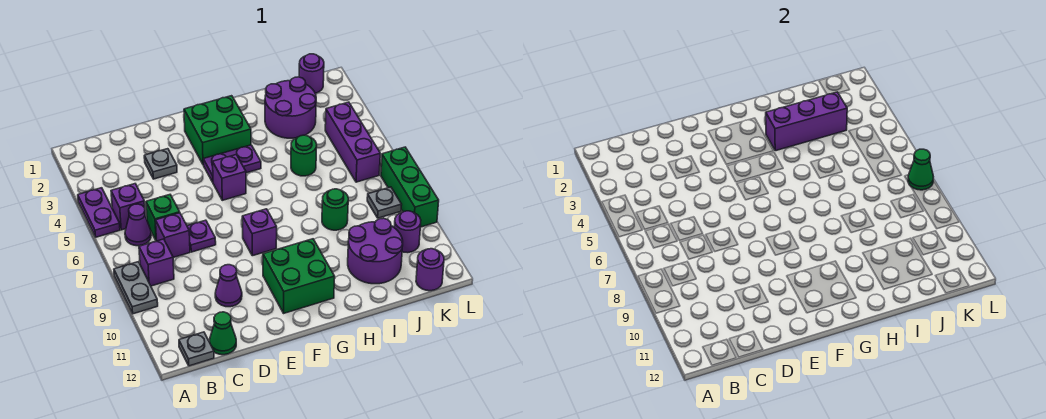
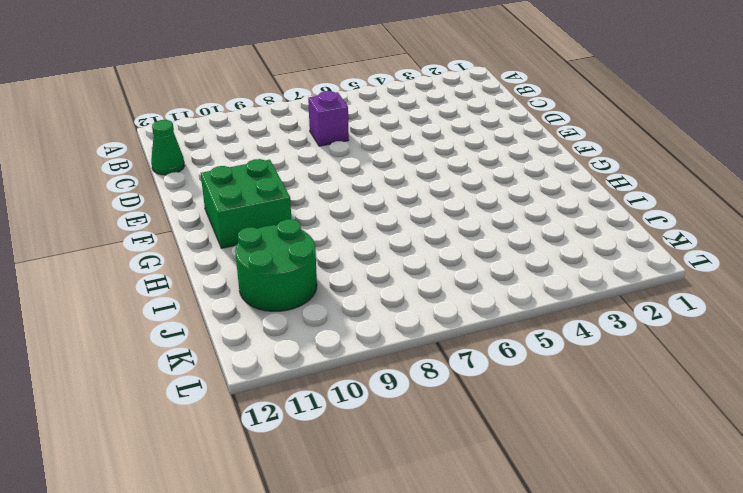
green round brick I10:J11 level 1 -> purple round brick I10:J11 level 1
none -> purple plate A4:A5 level 1
none -> grey plate A8:A9 level 1
none -> purple brick B5 level 1

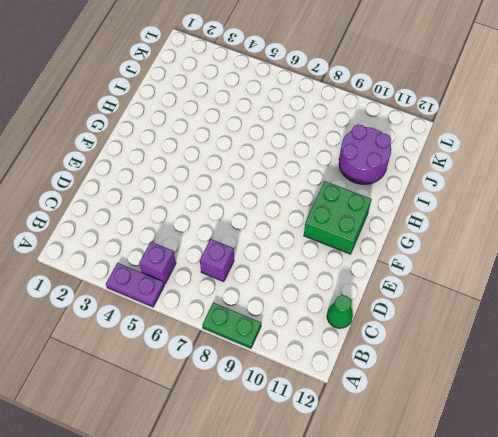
green plate A8:A9 level 1 -> grey plate A8:A9 level 1
none -> purple cone B6 level 1
none -> purple brick B8 level 1
none -> grey plate B12 level 1

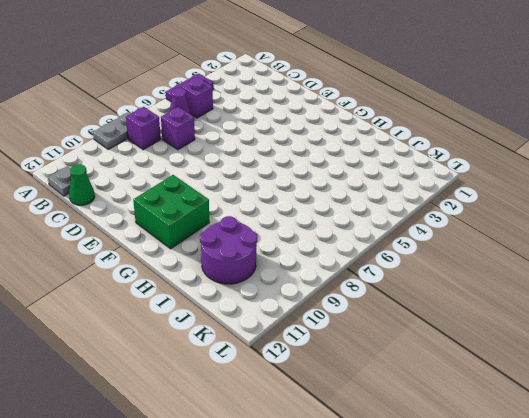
none -> green brick C6 level 1
none -> grey plate D3 level 1
none -> purple plate D7 level 1

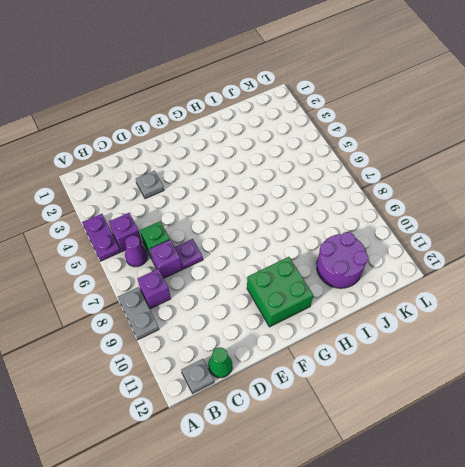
none -> purple cone D10 level 1
none -> green brick F2:G3 level 1
none -> purple plate F4:G4 level 1

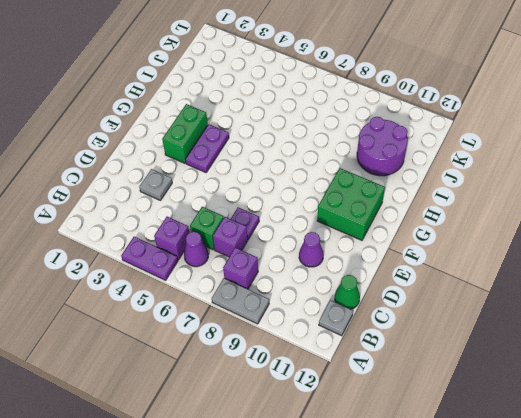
green brick F3:G3 level 1 -> green brick F2:G3 level 1
none -> purple brick F5 level 1
none -> purple brick F8 level 1
none -> purple round brick I2:J3 level 1

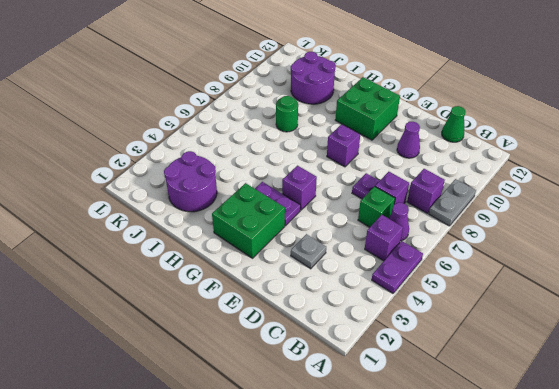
none -> grey plate B12 level 1
none -> green round brick I5 level 1
none -> purple round brick K1 level 1

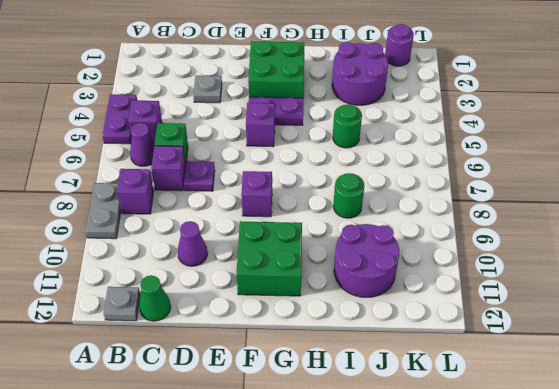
none -> purple brick K4:K6 level 1
none -> grey plate K8 level 1
none -> purple round brick K10 level 1

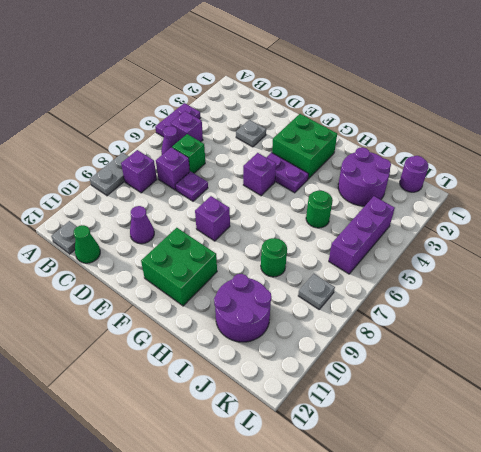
none -> purple round brick K10 level 1
none -> purple round brick K12 level 1
none -> green brick L7:L9 level 1

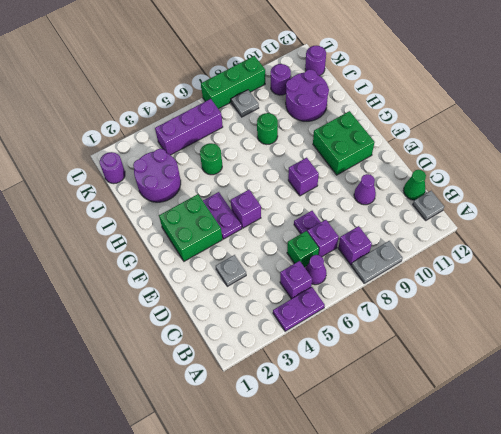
none -> purple brick H3:J3 level 2
none -> green cone L7 level 2

